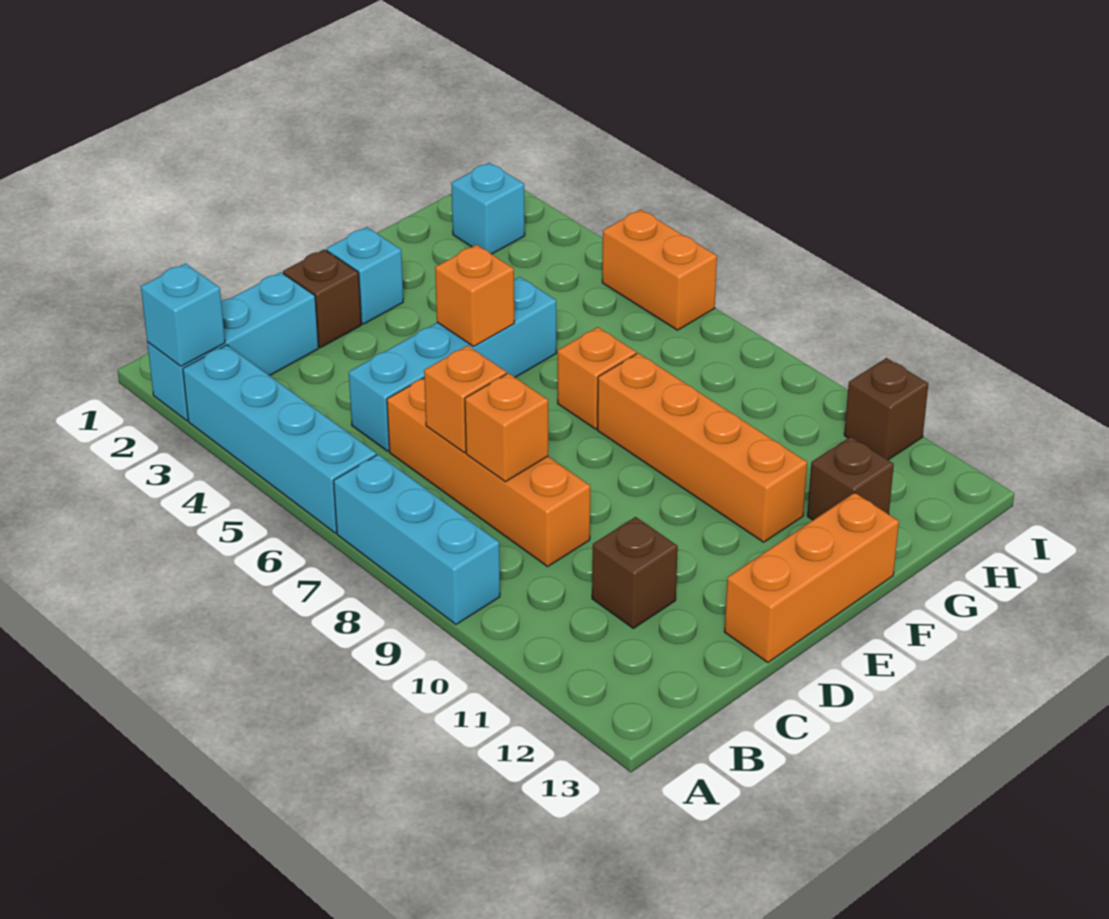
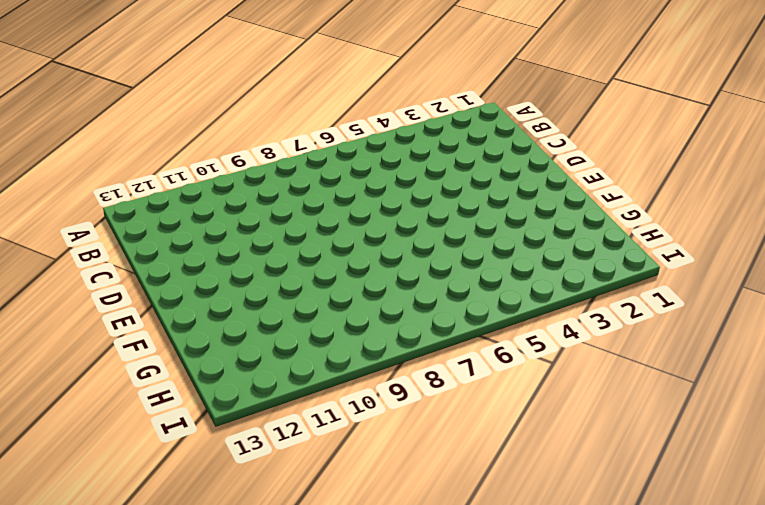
none -> cyan brick A2:C2 level 1
none -> cyan brick A3:A6 level 1
none -> cyan brick A7:A9 level 1

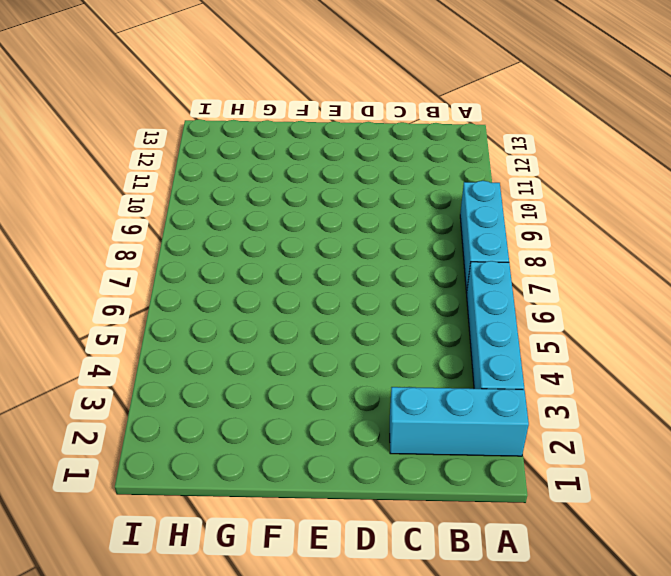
none -> cyan brick C5:F5 level 1
none -> orange brick C6:C9 level 1
none -> brown brick C11 level 1

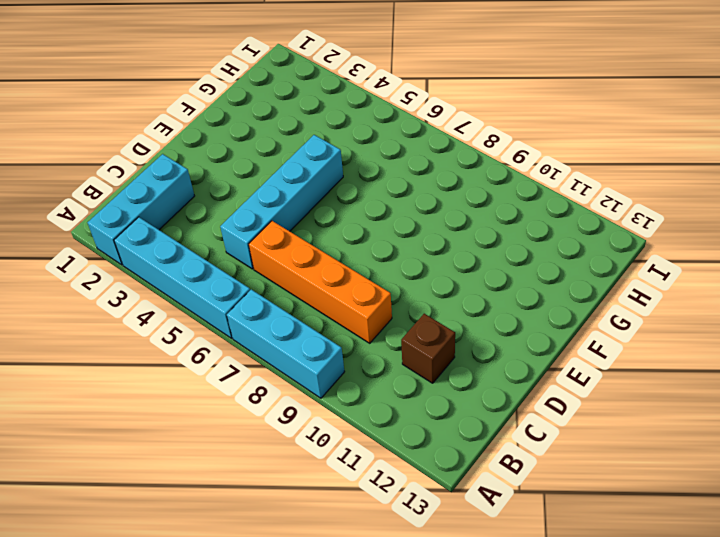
none -> brown brick D2 level 1
none -> orange brick D13:F13 level 1
none -> cyan brick E2 level 1

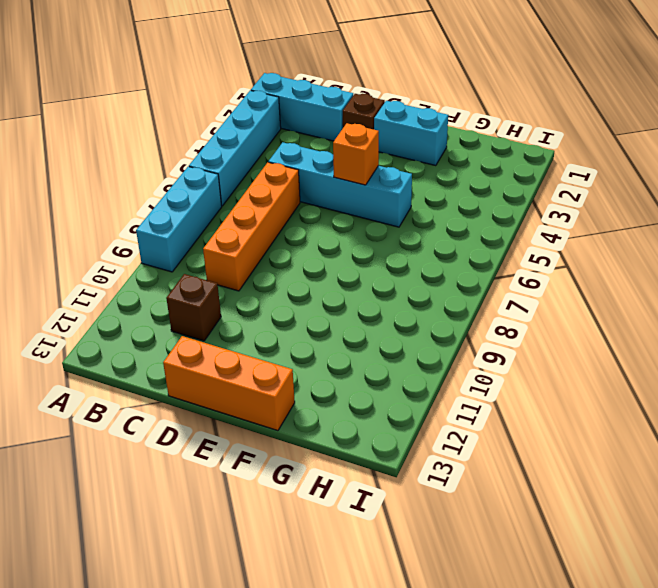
cyan brick E2:F2 level 1 -> cyan brick E2 level 1
none -> orange brick F7 level 1
none -> orange brick F8:F11 level 1
none -> brown brick G12 level 1

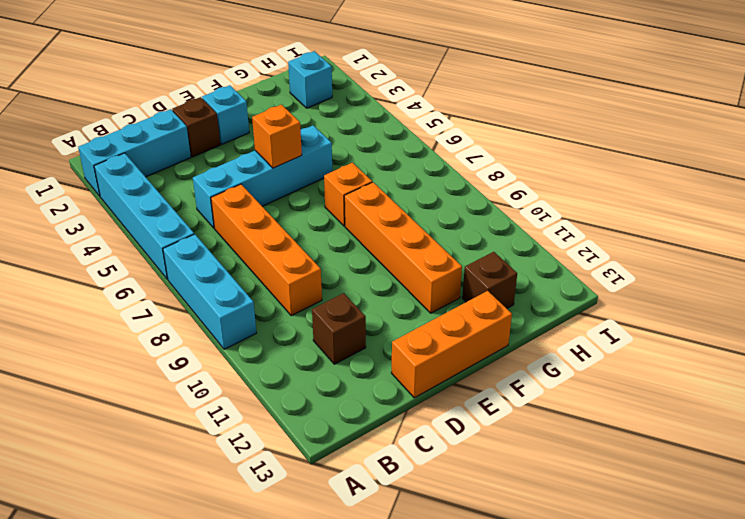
none -> orange brick I5:I6 level 1
none -> brown brick I11 level 1
none -> cyan brick A2 level 2

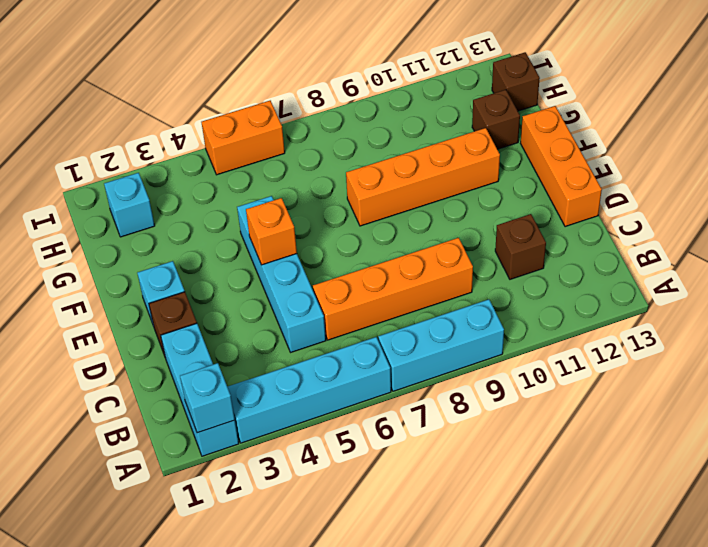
brown brick H13 level 1 -> brown brick I11 level 1
none -> orange brick F7 level 1
none -> orange brick C7 level 2
none -> orange brick C8 level 2

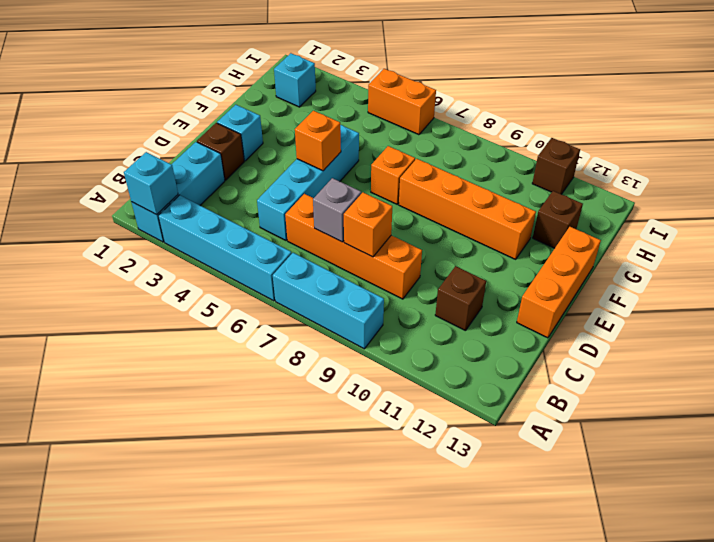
grey brick C7 level 2 -> orange brick C7 level 2

